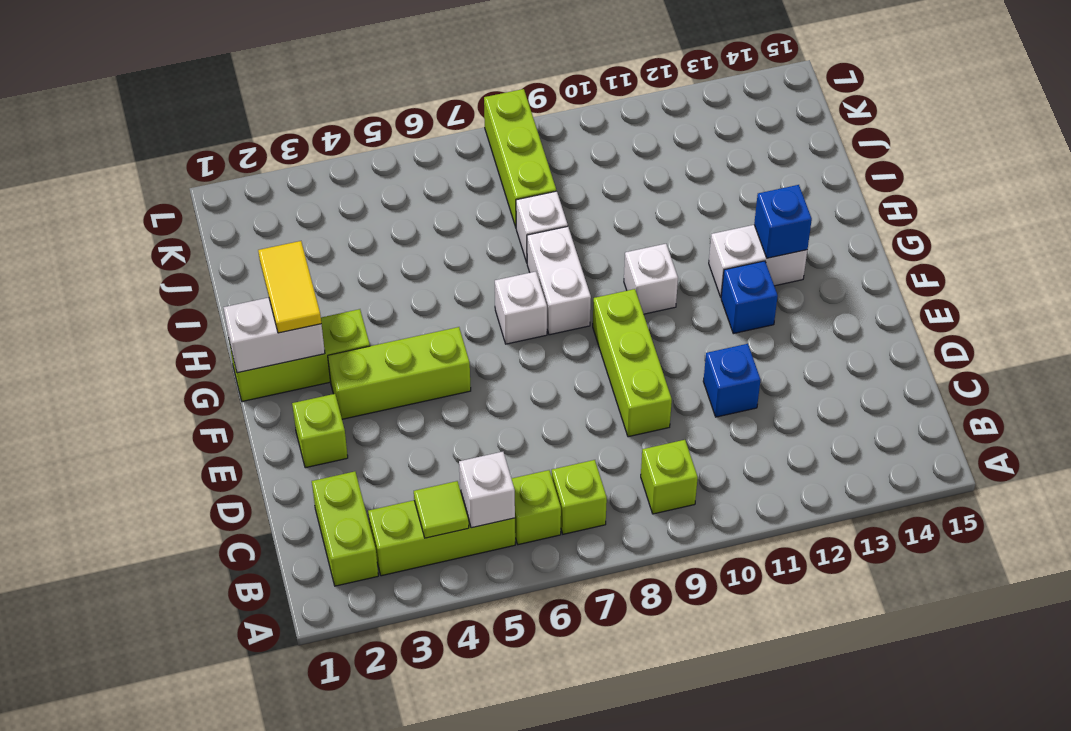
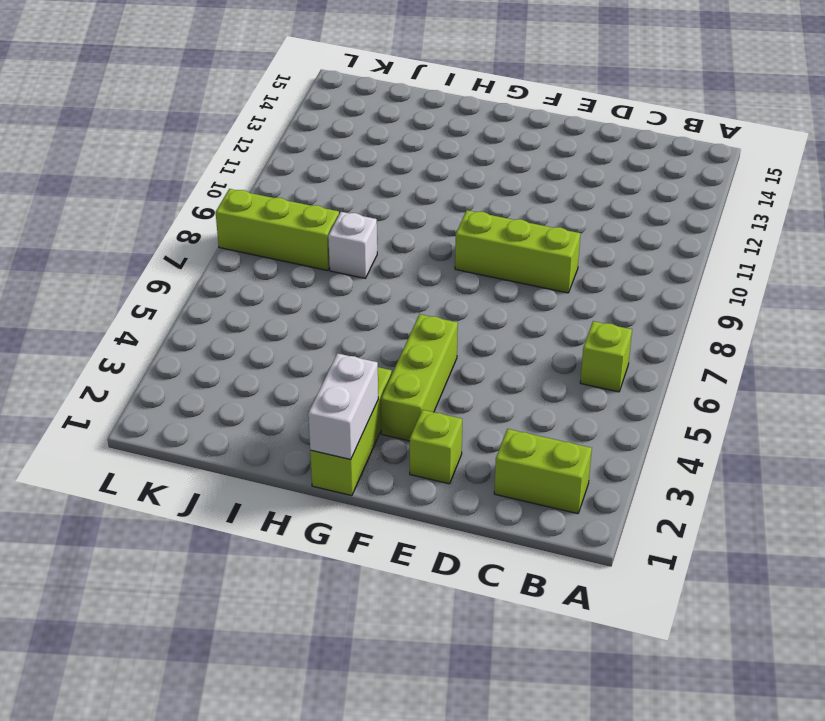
none -> lime brick B3:B5 level 1
none -> lime brick B7 level 1
none -> lime brick B9 level 1

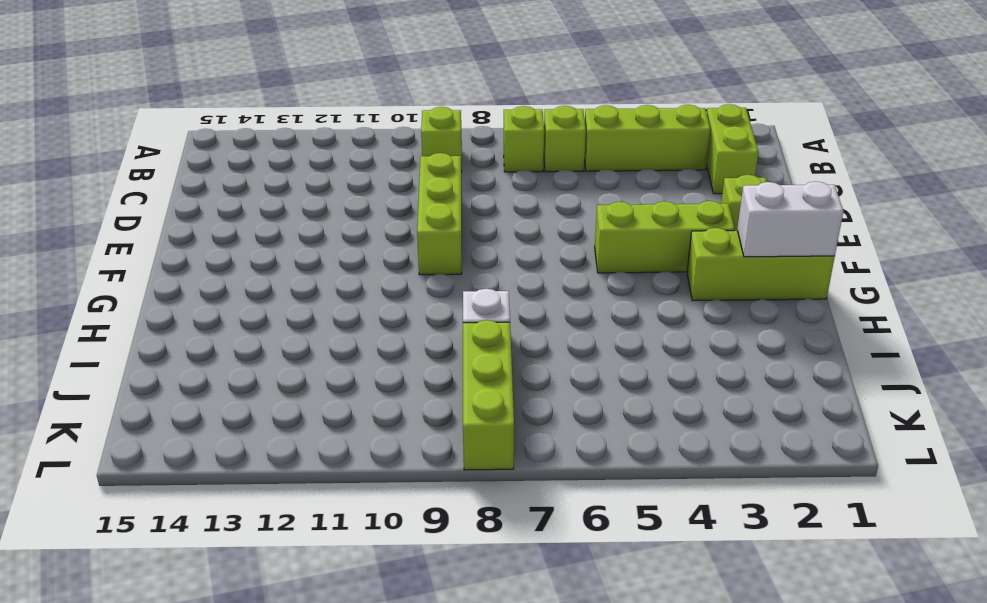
none -> blue brick D11 level 1
none -> blue brick F12 level 1
none -> white brick G7 level 1

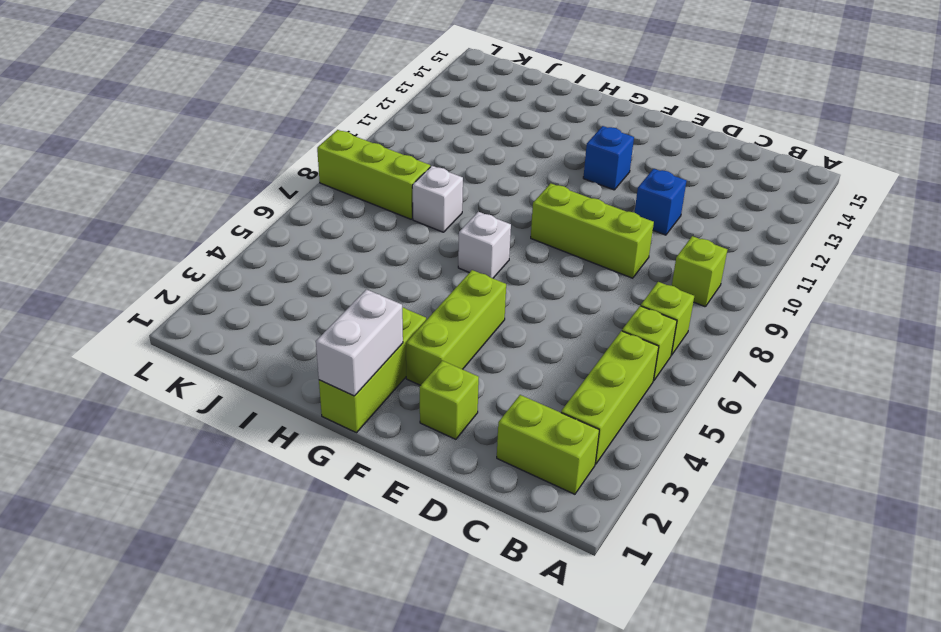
none -> white brick G8:H8 level 1
none -> white brick G10 level 1
none -> white brick G12:G13 level 1

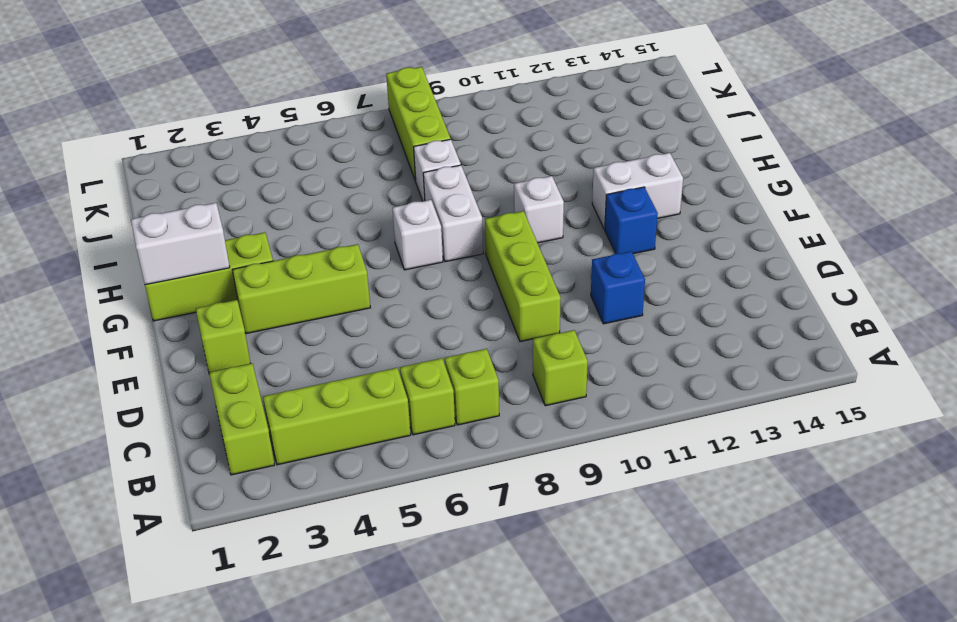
none -> lime tile B4 level 2
none -> white brick B5 level 2
none -> blue brick G13 level 2

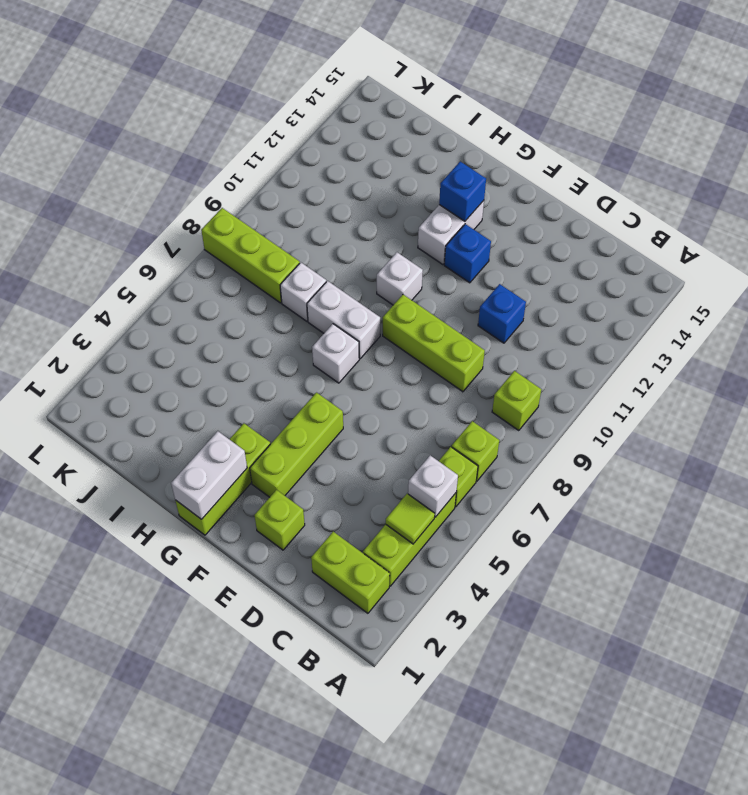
none -> yellow tile G2:H2 level 3

